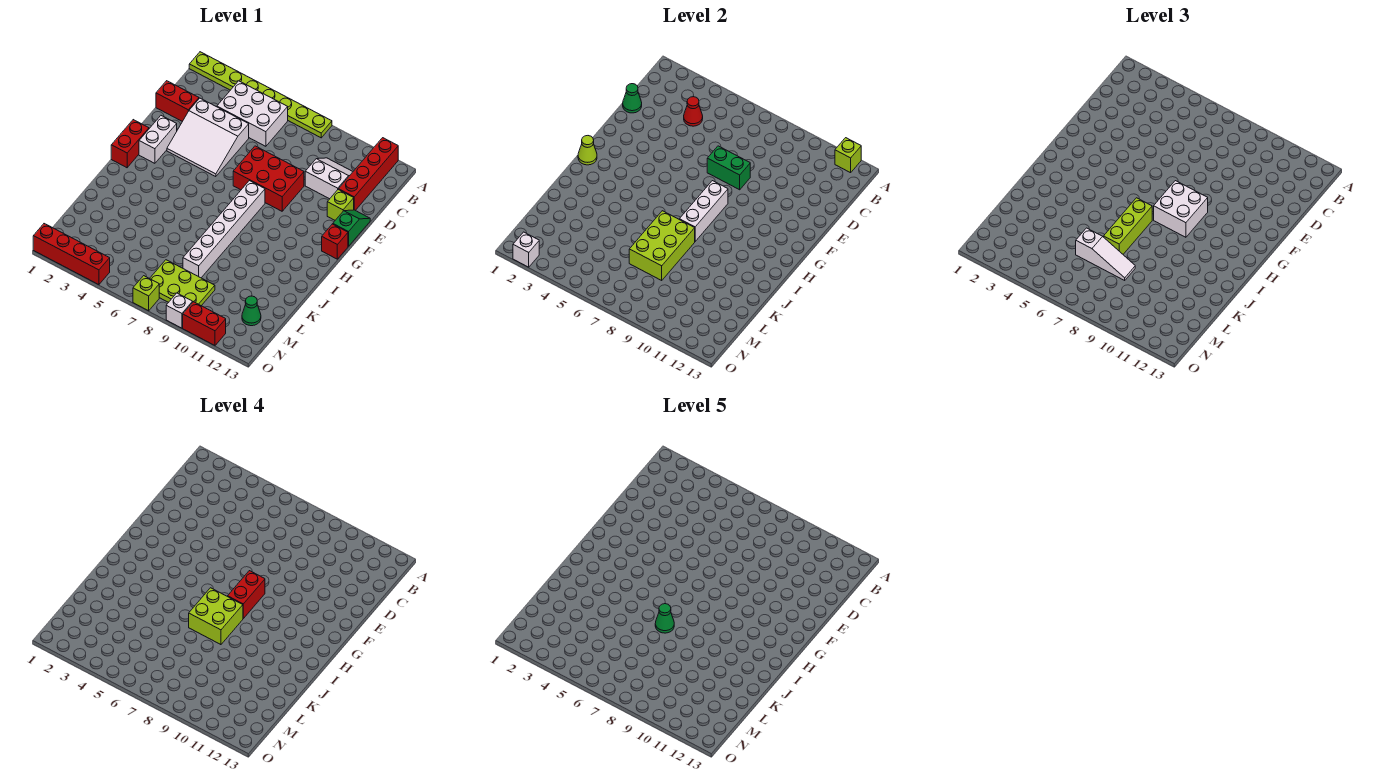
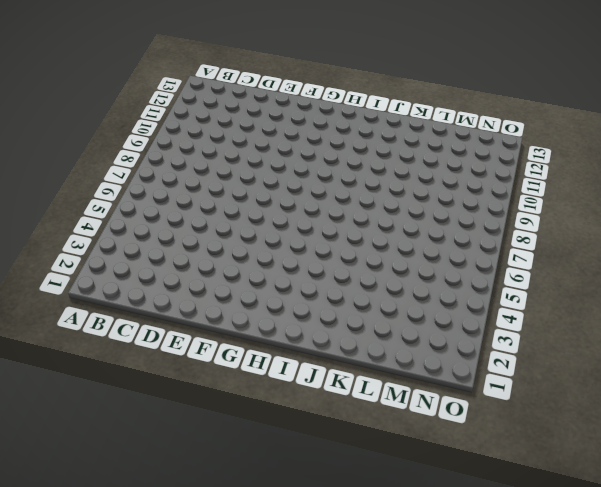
none -> lime plate A1:A8 level 1
none -> red brick A12:D12 level 1
none -> white brick B4:C6 level 1
none -> white slope C10:D11 level 1 top D

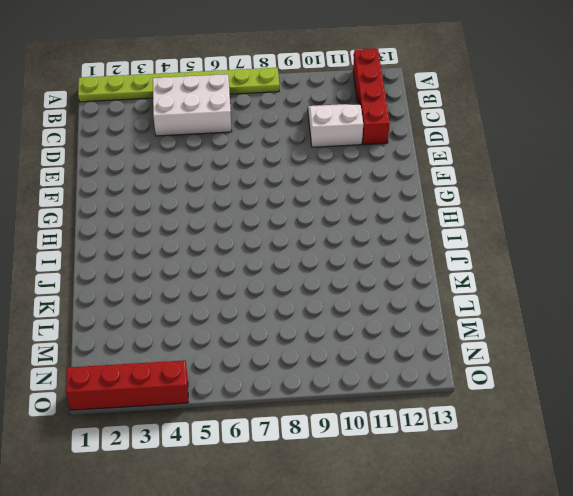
none -> red brick D1:D2 level 1
none -> white slope D3:F5 level 1 top D
none -> red brick E7:F9 level 1
none -> lime brick E12 level 1

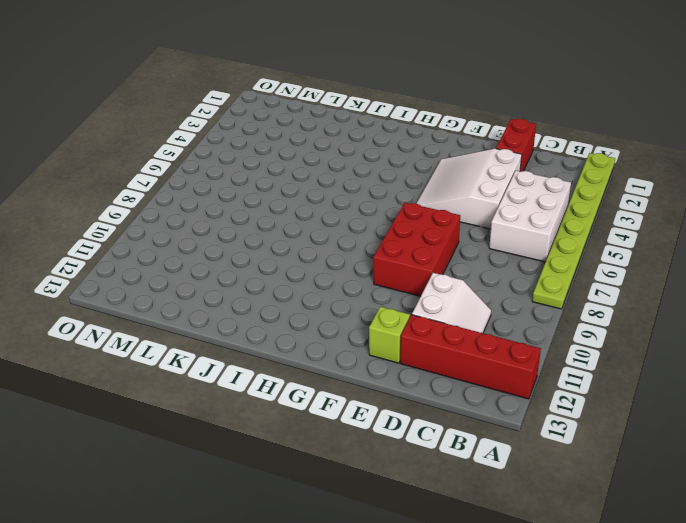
none -> green slope E13:F13 level 1 top F
none -> white brick F2:G2 level 1
none -> red brick G1:H1 level 1
none -> white brick G8:L8 level 1

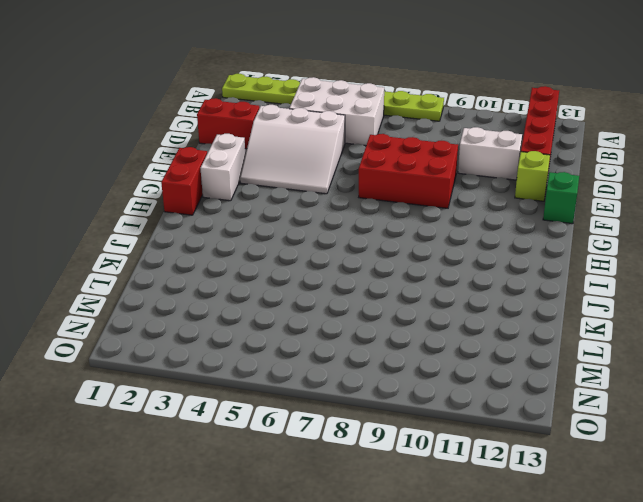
none -> white brick G8:L8 level 1
none -> red brick G13 level 1
none -> lime plate M7:N9 level 1
none -> green cone M12 level 1

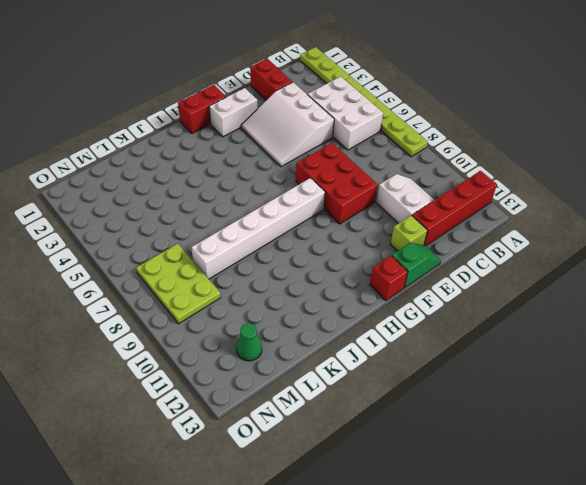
none -> red brick O1:O4 level 1
none -> lime brick O7 level 1
none -> white brick O9 level 1
none -> red brick O10:O11 level 1

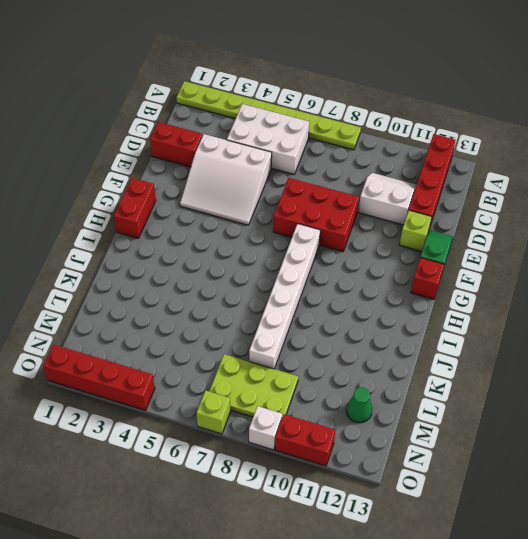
none -> white brick F2:G2 level 1
none -> lime brick A12 level 2
none -> red cone C4 level 2
none -> green cone D1 level 2

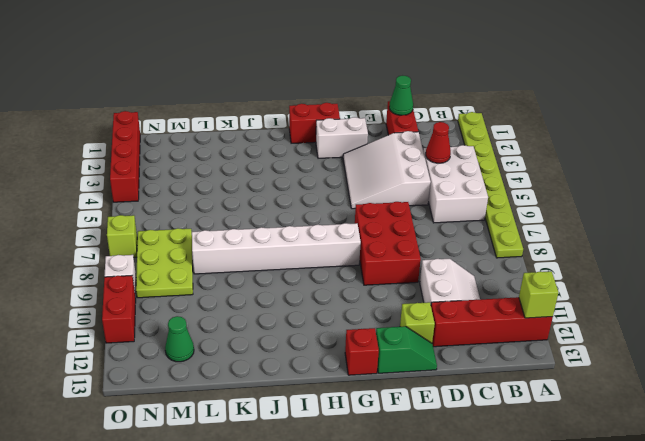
none -> green brick E7:E8 level 2
none -> white brick G8:I8 level 2
none -> lime cone H1 level 2
none -> lime brick J7:L8 level 2

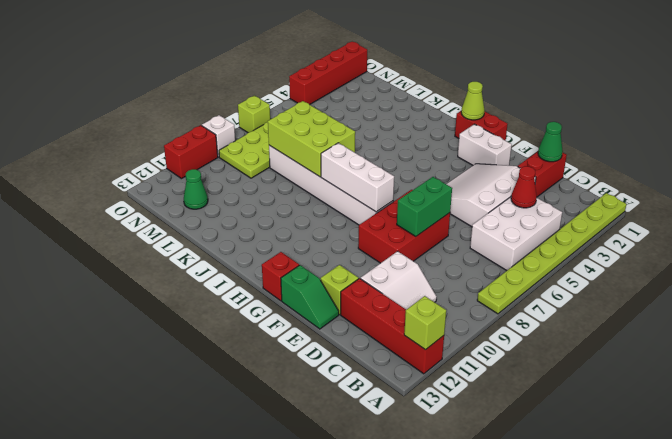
none -> white brick O2 level 2
none -> white brick G8:H9 level 3
none -> lime brick I7:K7 level 3
none -> white slope L6:L8 level 3 top 6

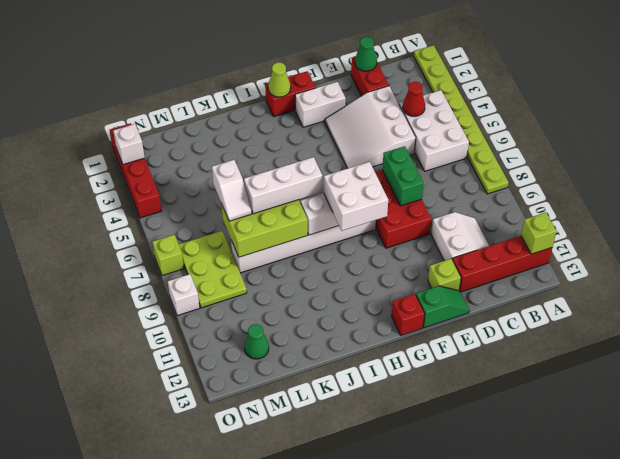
white brick I7:K7 level 3 -> lime brick I7:K7 level 3
white slope L6:L7 level 3 top 6 -> white slope L6:L8 level 3 top 6
none -> red brick O10:O11 level 1
none -> red brick G8:H8 level 4
none -> lime brick I7:J8 level 4
none -> green cone J7 level 5

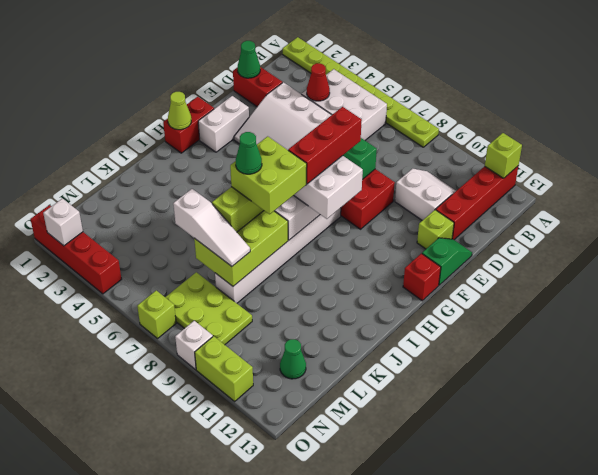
red brick F8:H8 level 4 -> red brick G8:H8 level 4
lime brick O10:O11 level 1 -> red brick O10:O11 level 1

